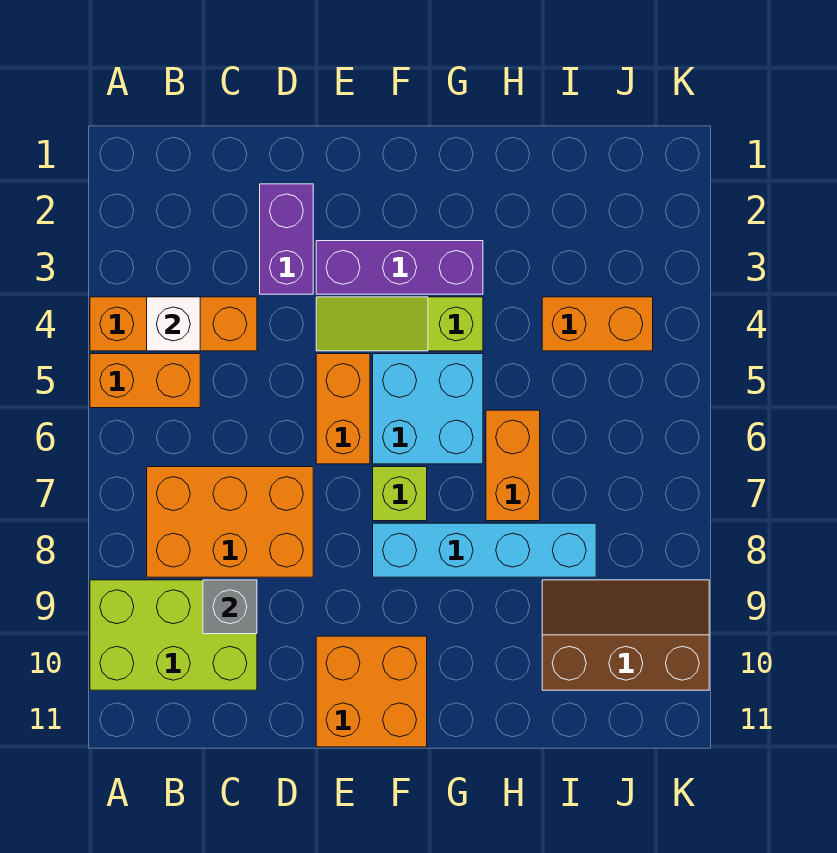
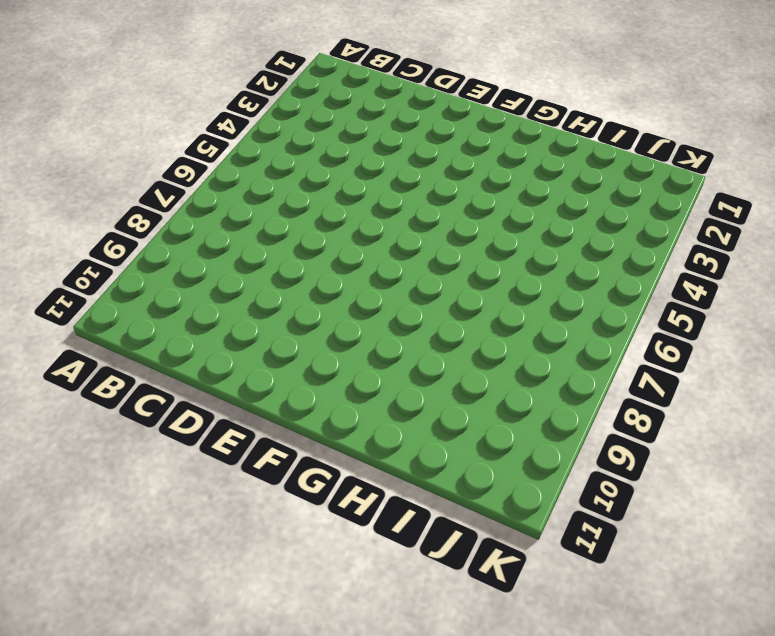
none -> orange brick A4:C4 level 1
none -> orange brick A5:B5 level 1
none -> lime brick A9:C10 level 1

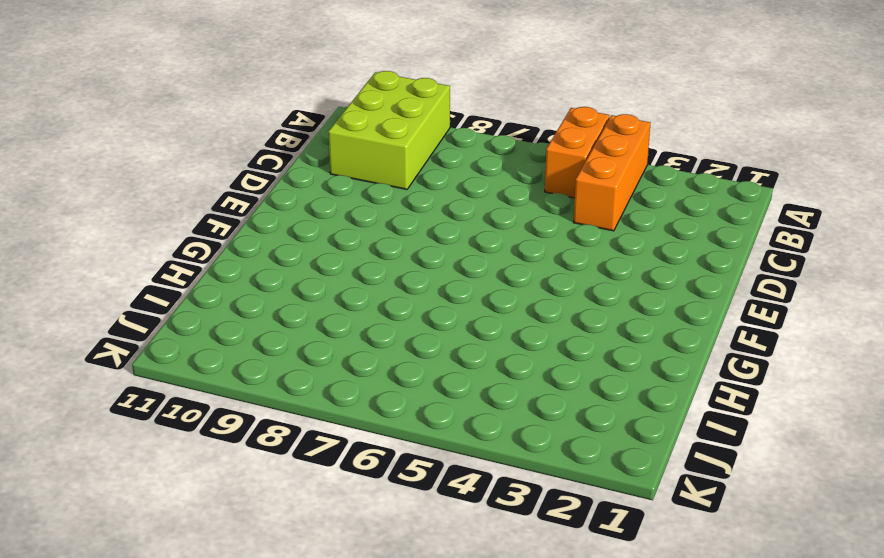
none -> orange brick B7:D8 level 1
none -> purple brick D2:D3 level 1
none -> purple brick E3:G3 level 1

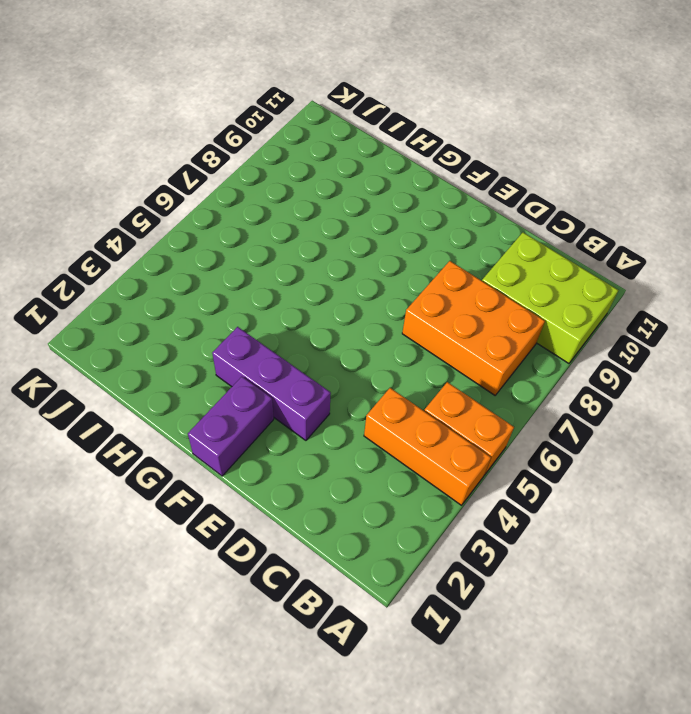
purple brick F1:F2 level 1 -> purple brick D2:D3 level 1
none -> lime slope E4:G4 level 1 top G
none -> orange brick E5:E6 level 1
none -> orange brick E10:F11 level 1

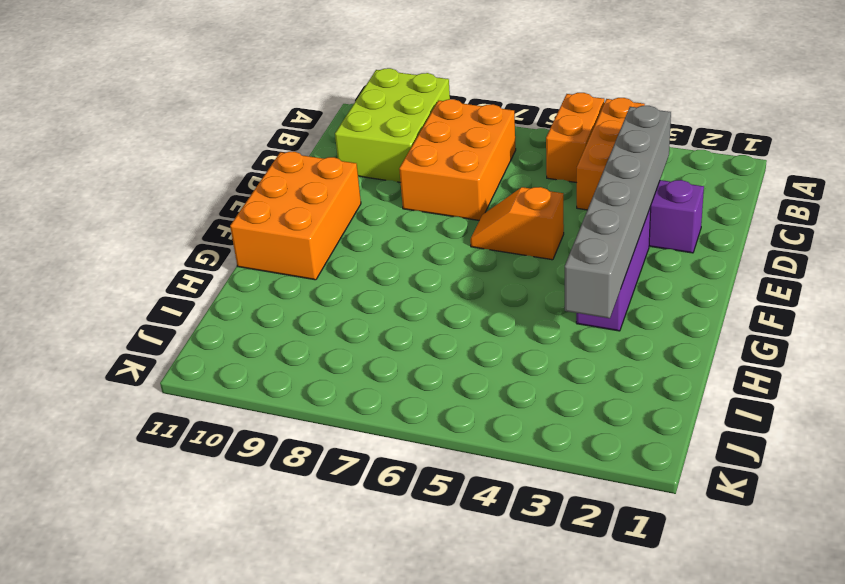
grey brick C3:H3 level 2 -> none
orange slope E5:E6 level 1 top 5 -> orange brick E5:E6 level 1
orange brick E10:G11 level 1 -> orange brick E10:F11 level 1
none -> lime slope E4:G4 level 1 top G
none -> cyan brick F5:G6 level 1
none -> lime brick F7 level 1

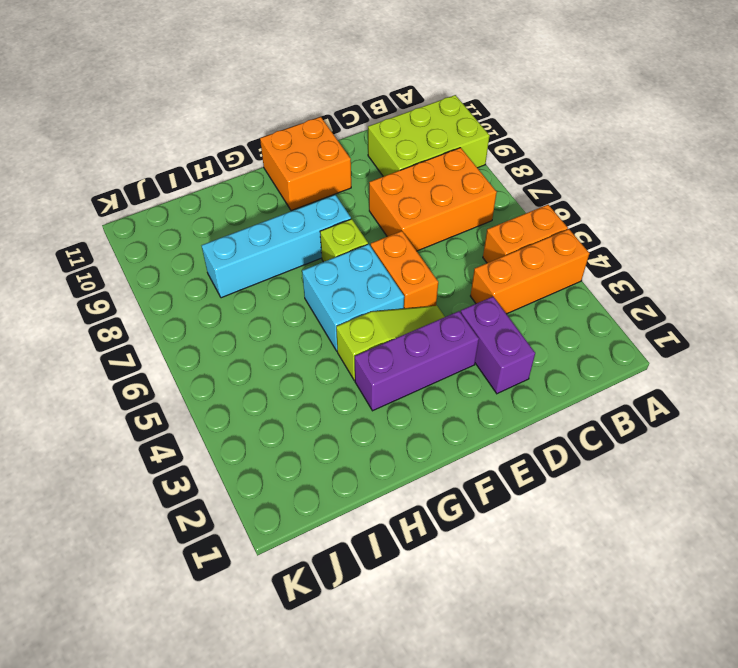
none -> orange brick H6:H7 level 1
none -> orange brick I4:J4 level 1
none -> brown slope I9:K10 level 1 top 10

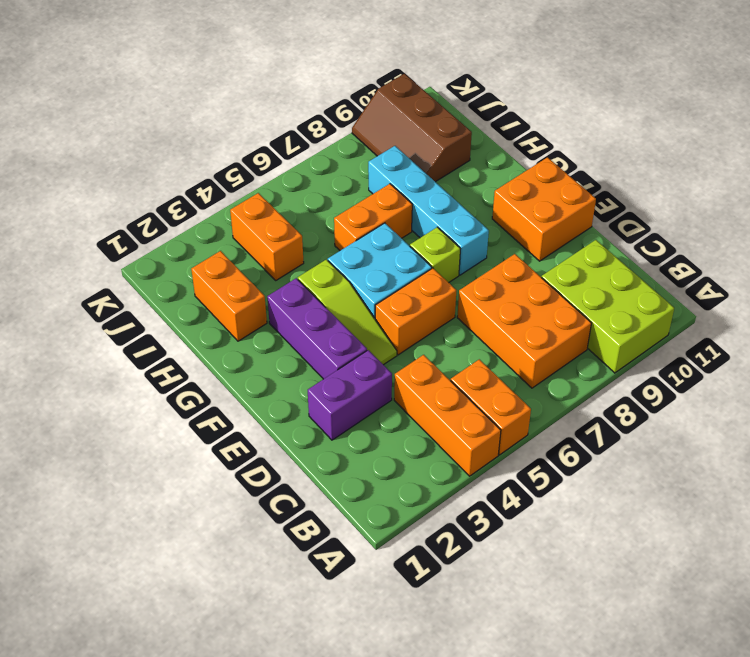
orange brick H2:I2 level 1 -> none
none -> white brick B4 level 2
none -> grey brick C9 level 2

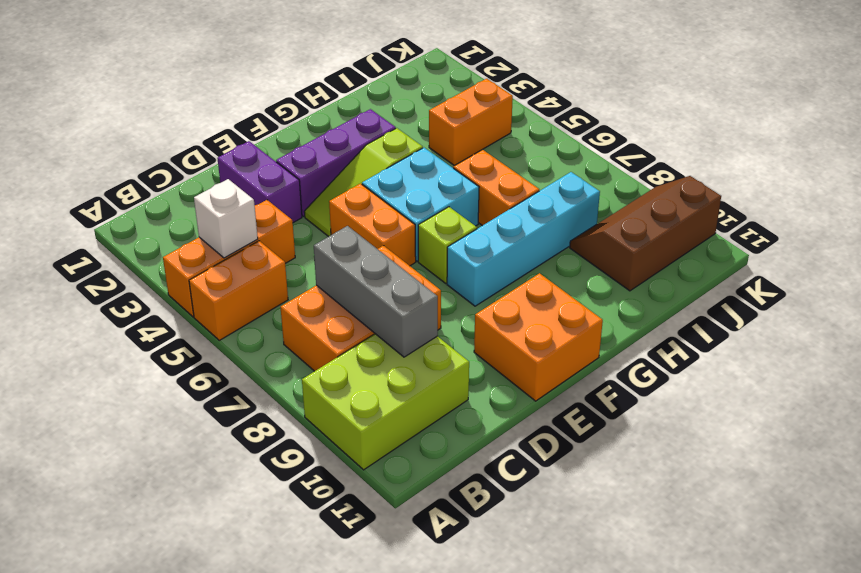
grey brick C7:C9 level 2 -> grey brick C9 level 2

